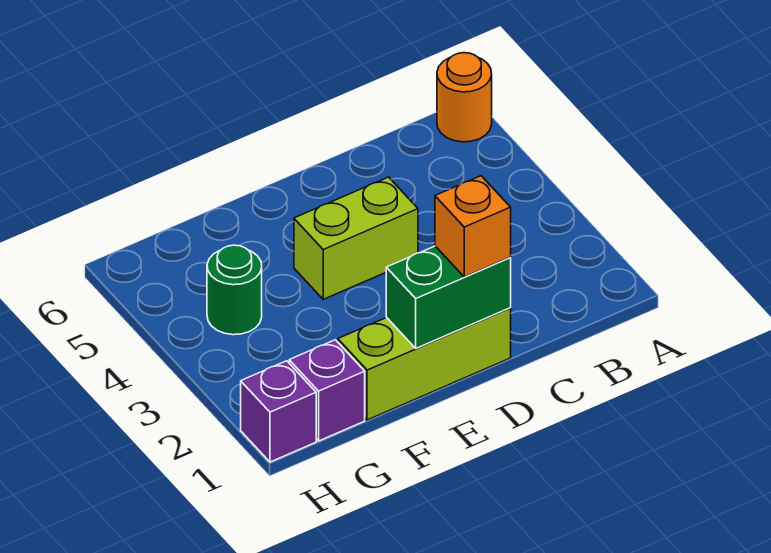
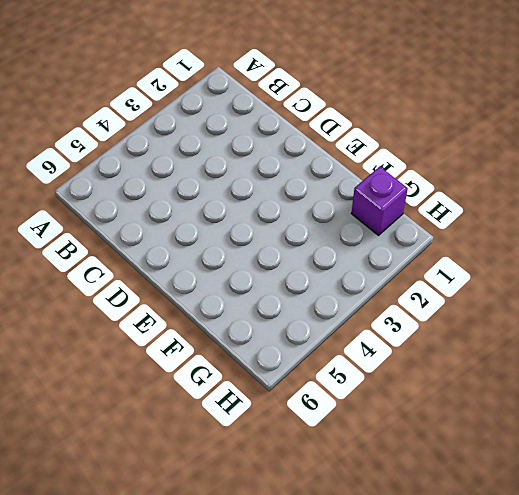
none -> orange round brick A6 level 1
none -> lime brick D1:F1 level 1

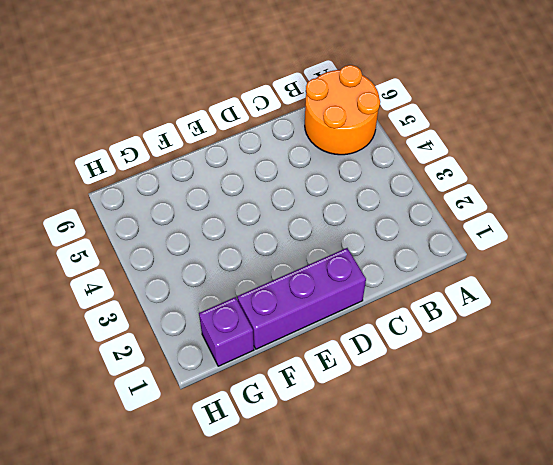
orange round brick A5:B6 level 1 -> orange round brick A6 level 1
purple brick D1:F1 level 1 -> lime brick D1:F1 level 1
none -> lime brick D4:E4 level 1
none -> green round brick G4 level 1

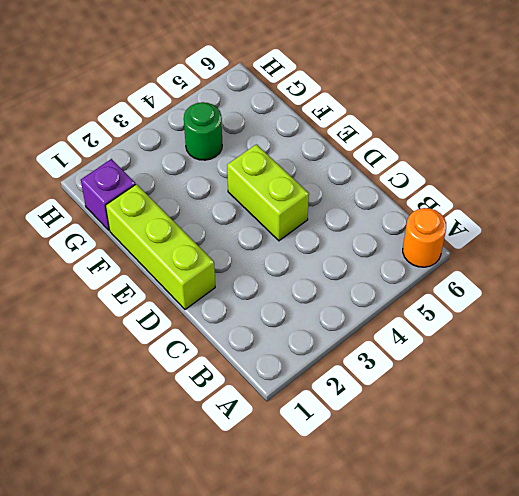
none -> purple brick H1 level 1
none -> green brick D1:E1 level 2

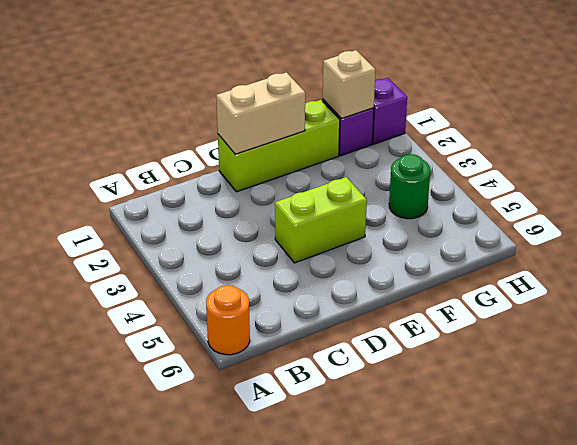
tan brick D1:E1 level 2 -> green brick D1:E1 level 2
tan brick G1 level 2 -> none
none -> orange brick D1 level 3

